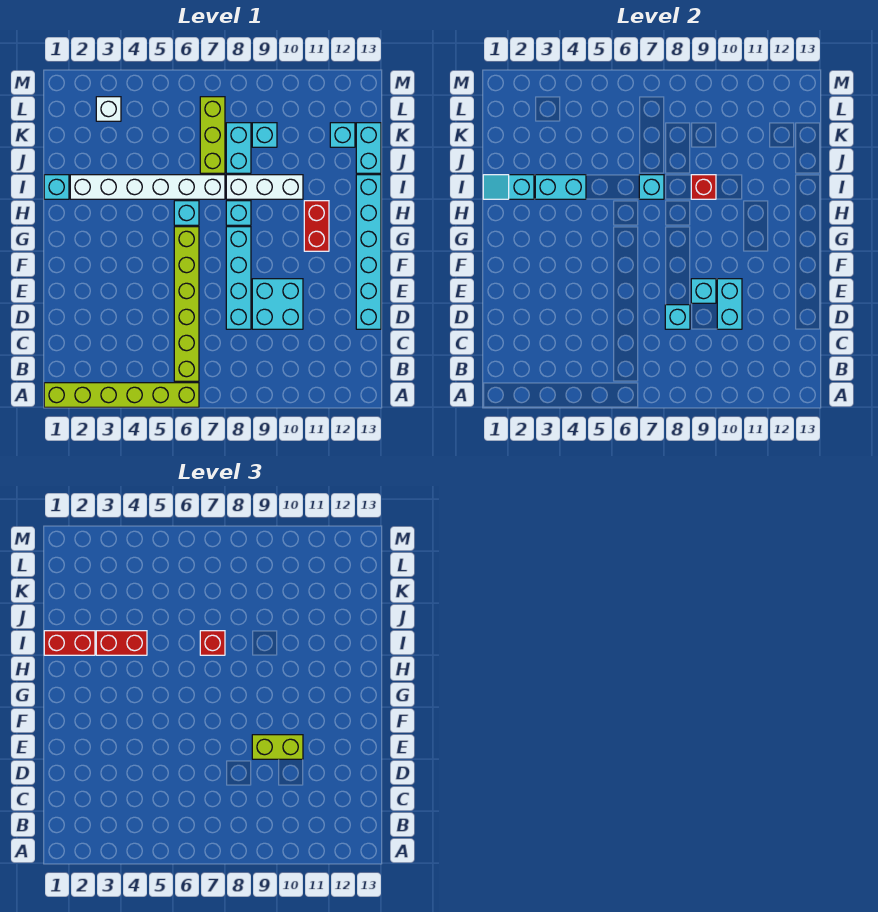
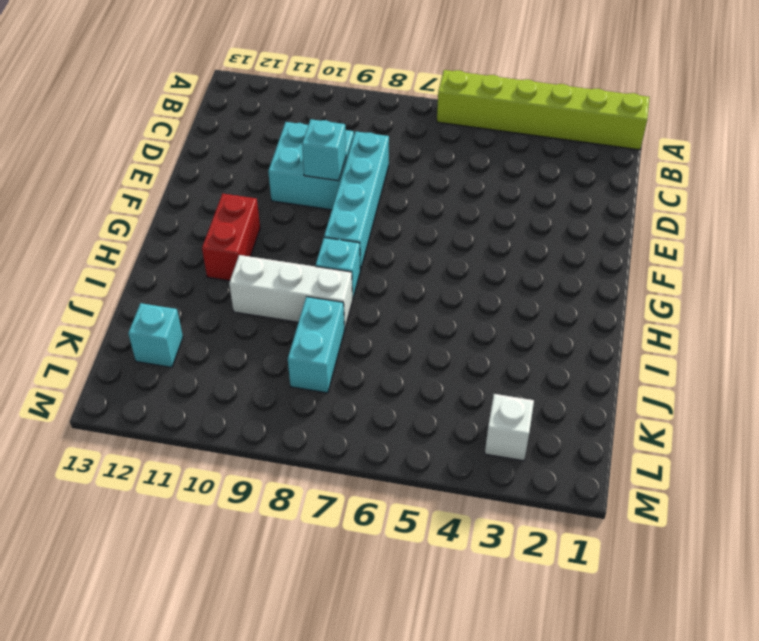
none -> lime brick B6:G6 level 1
none -> cyan brick D13:I13 level 1
none -> cyan brick H6 level 1

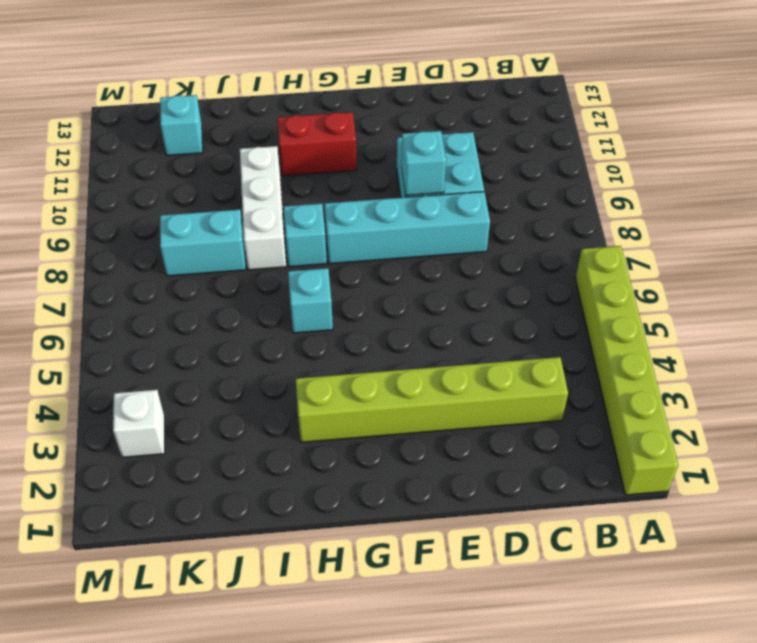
lime brick C3:H3 level 1 -> lime brick B6:G6 level 1
none -> cyan brick D13:I13 level 1
none -> cyan brick I1 level 1
none -> white brick I2:I7 level 1

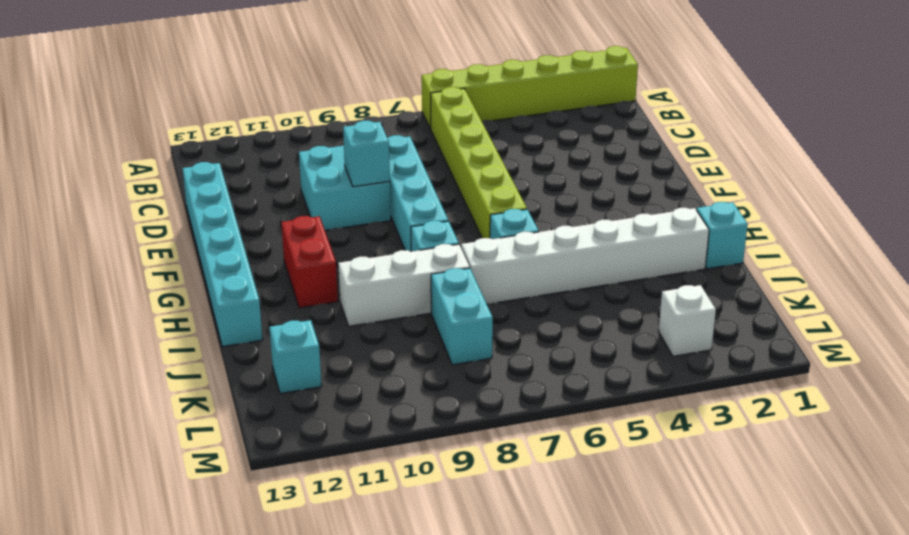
none -> lime brick J7:L7 level 1
none -> cyan brick J13:K13 level 1
none -> cyan brick K9 level 1

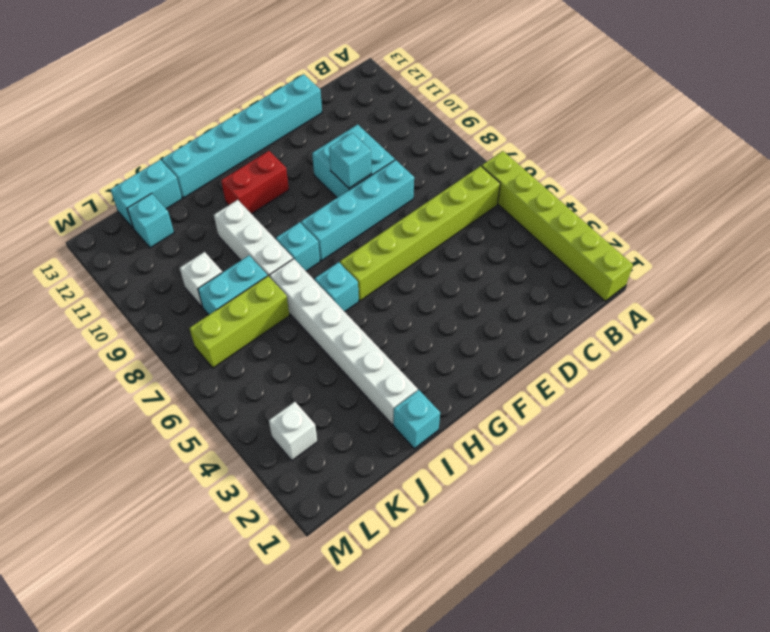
white brick K9 level 1 -> cyan brick K9 level 1
none -> cyan brick D8 level 2
none -> cyan brick D10:E10 level 2
none -> cyan slope I1:I2 level 2 top 2

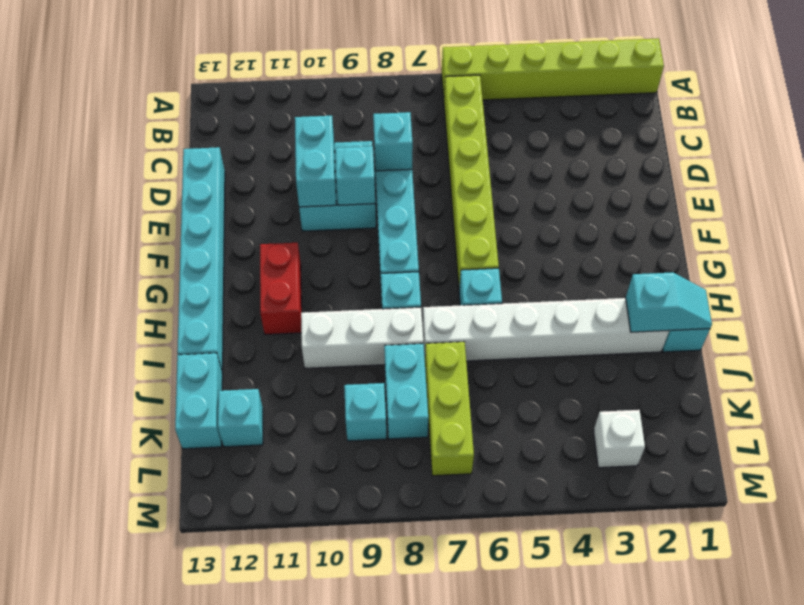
none -> cyan brick I3:I4 level 2
none -> cyan brick I7 level 2
none -> red brick I9 level 2

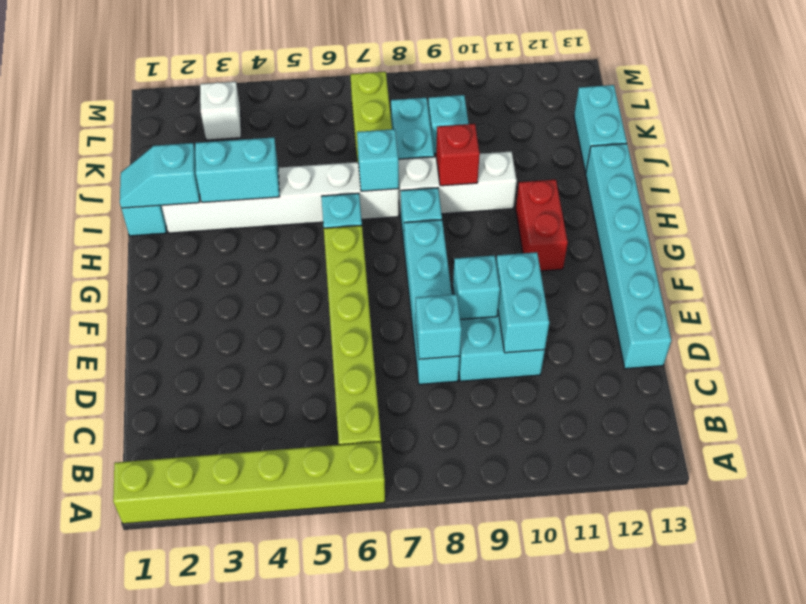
none -> cyan brick K12 level 1
none -> lime brick E9:E10 level 3
none -> red brick I1:I2 level 3

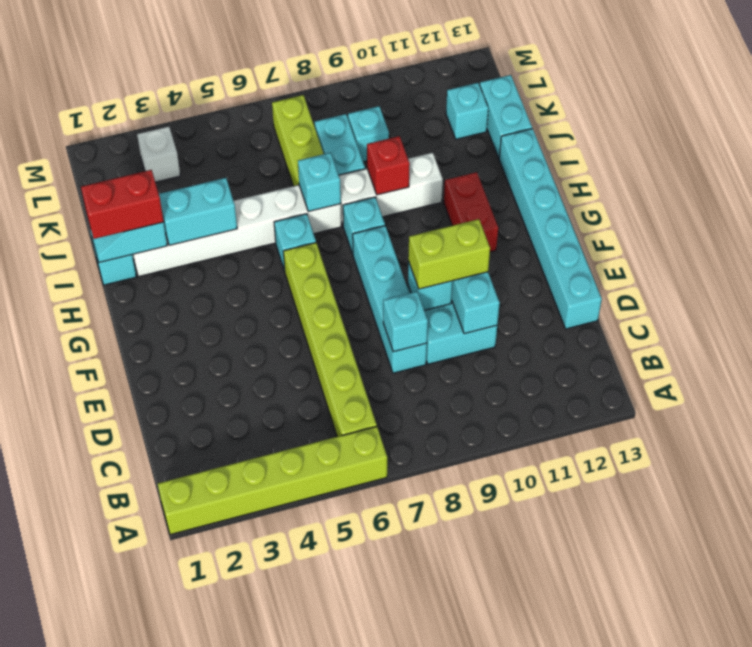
none -> red brick I3:I4 level 3
none -> red brick I7 level 3

